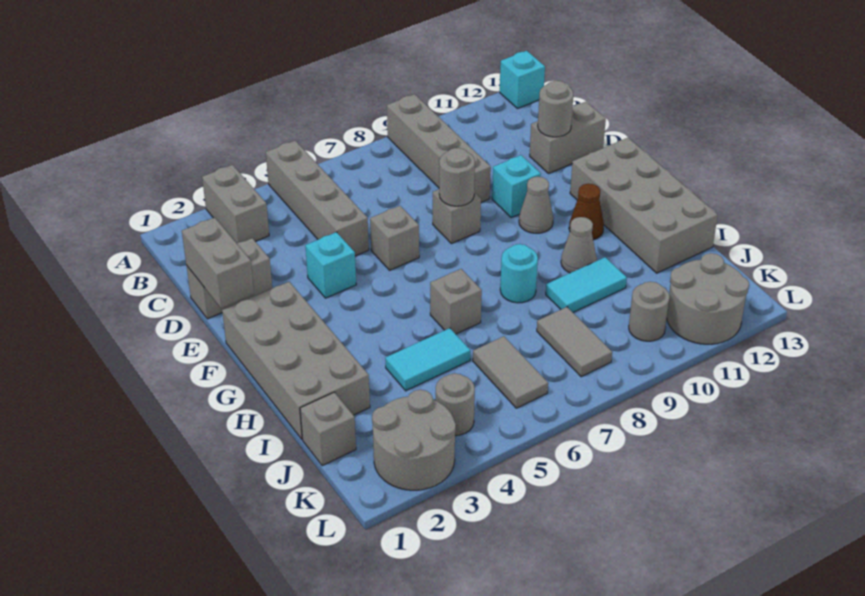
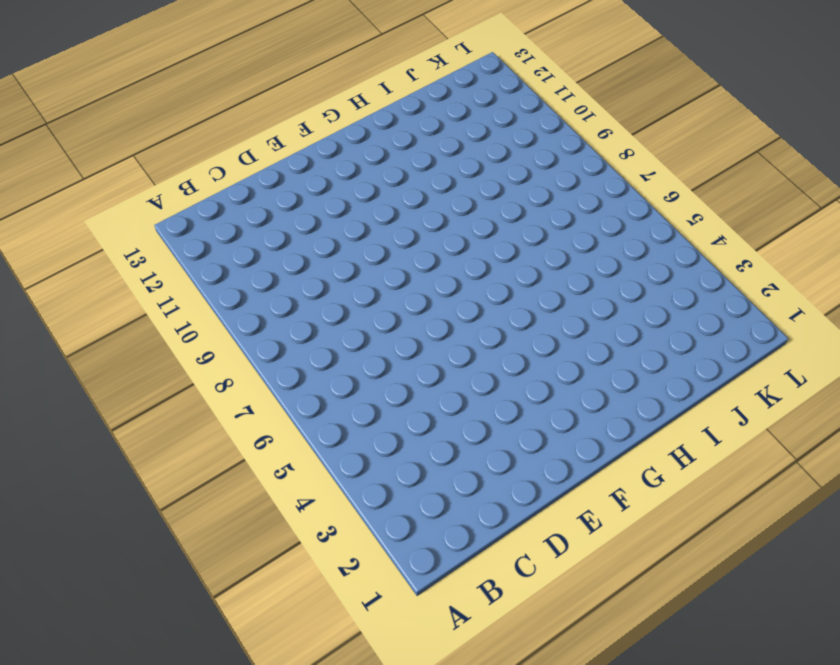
none -> grey brick A3:B3 level 1
none -> grey brick A5:D5 level 1
none -> grey brick A9:D9 level 1

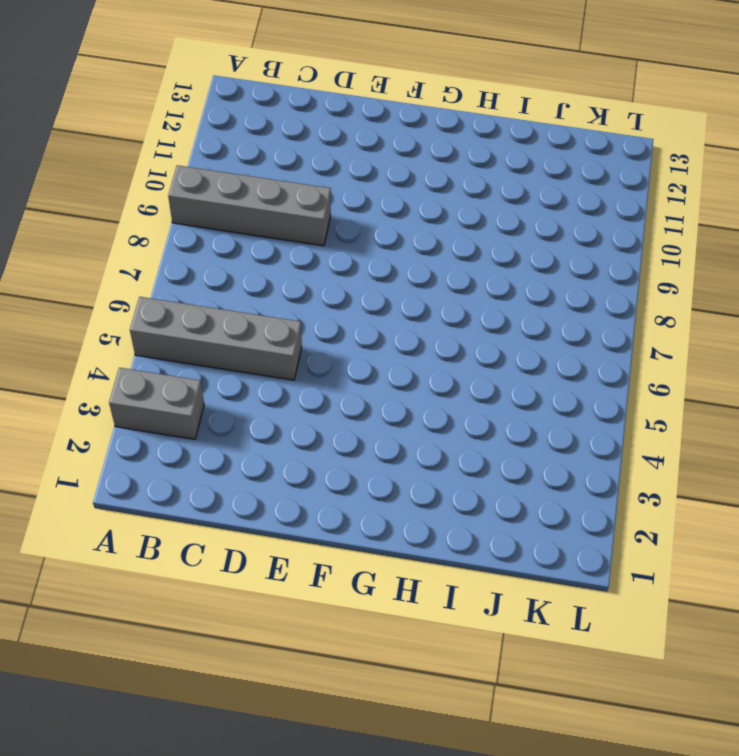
none -> cyan brick A13 level 1
none -> grey brick D1:D2 level 1
none -> grey brick D12:D13 level 1

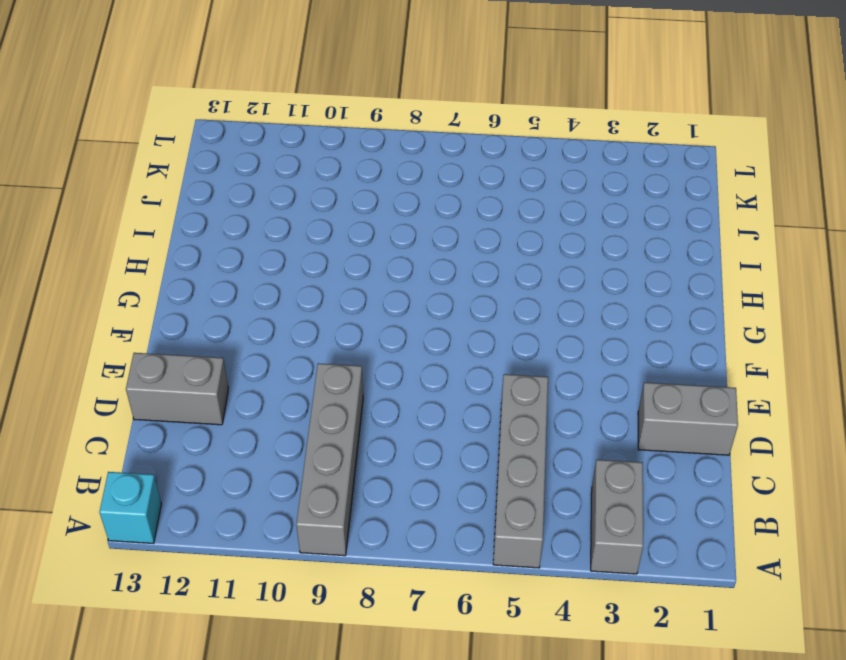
none -> cyan brick E4 level 1
none -> grey brick E6 level 1
none -> grey brick E8 level 1

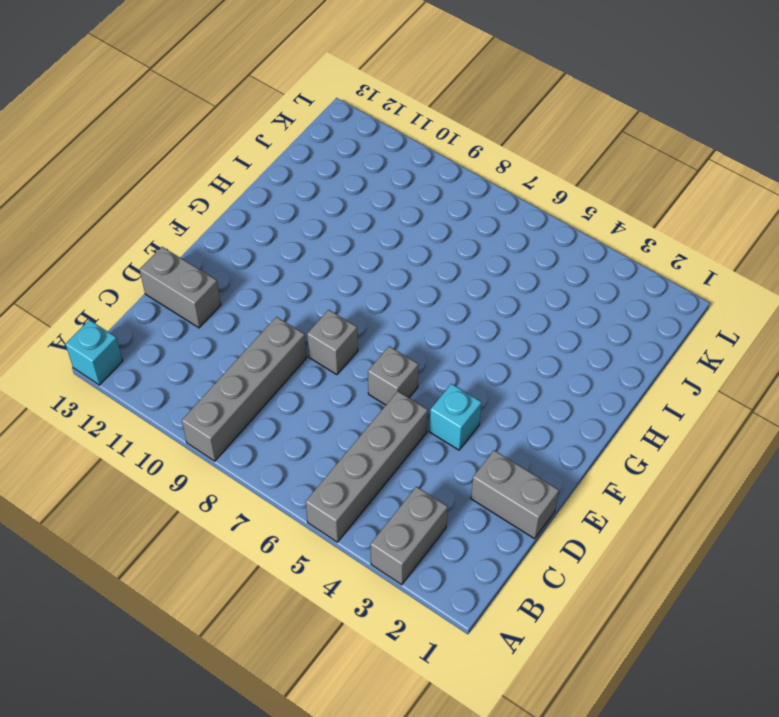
none -> cyan brick E10 level 1
none -> grey brick F1:I2 level 1
none -> grey cone F10 level 1

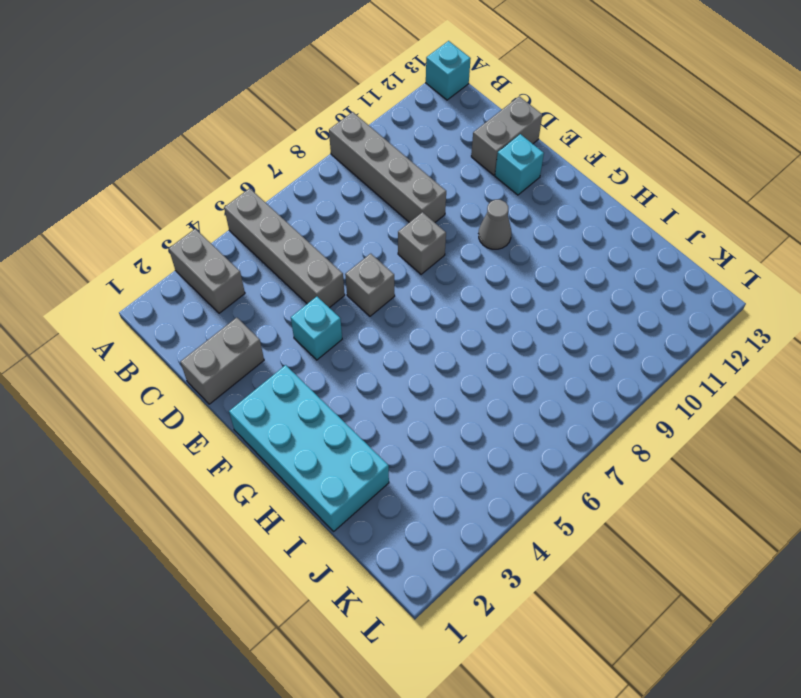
cyan brick E12 level 1 -> cyan brick E10 level 1
cyan brick F1:I2 level 1 -> grey brick F1:I2 level 1
none -> grey brick F12:I13 level 1
none -> brown cone G11 level 1
none -> grey brick H6 level 1

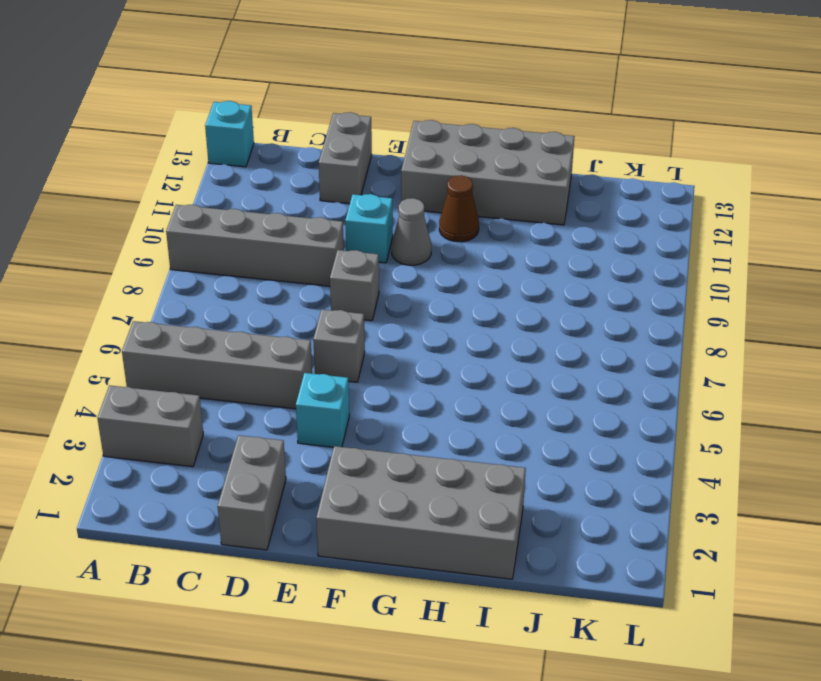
none -> grey brick H6 level 1
none -> cyan round brick H8 level 1
none -> grey cone H10 level 1

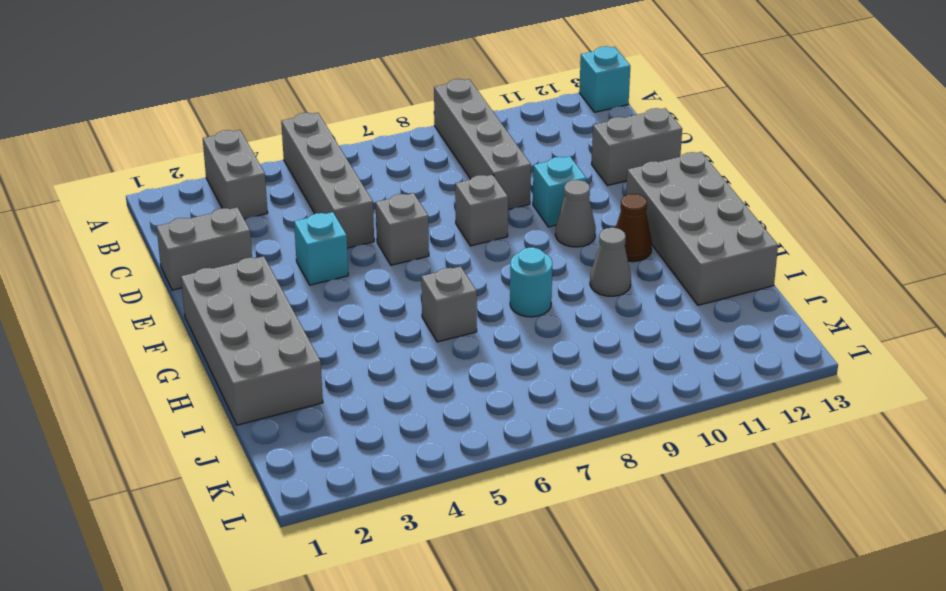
none -> cyan tile I4:I5 level 1
none -> cyan tile I9:I10 level 1
none -> grey brick J1 level 1

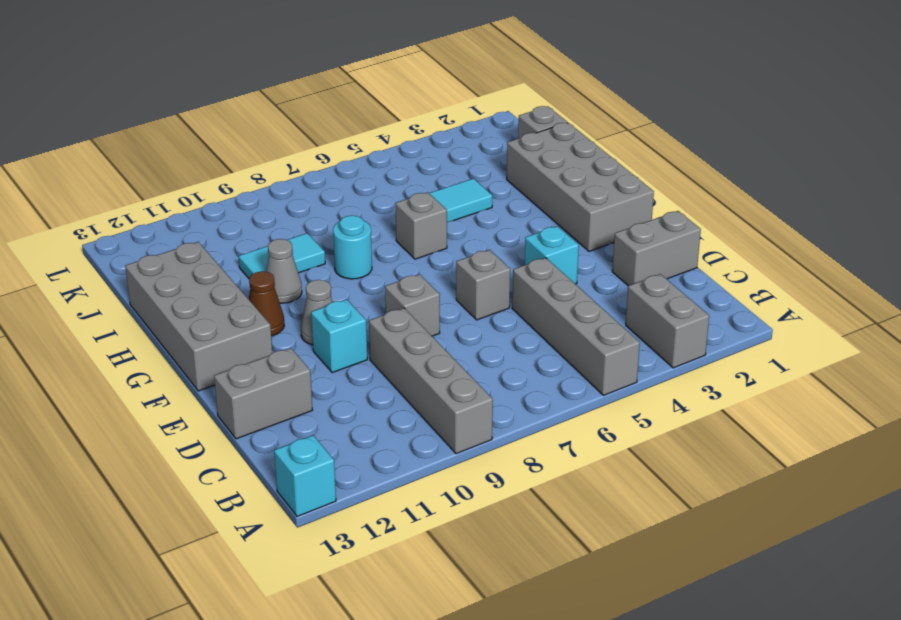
none -> grey tile J6:K6 level 1
none -> grey tile J8:K8 level 1
none -> grey round brick K2:L3 level 1

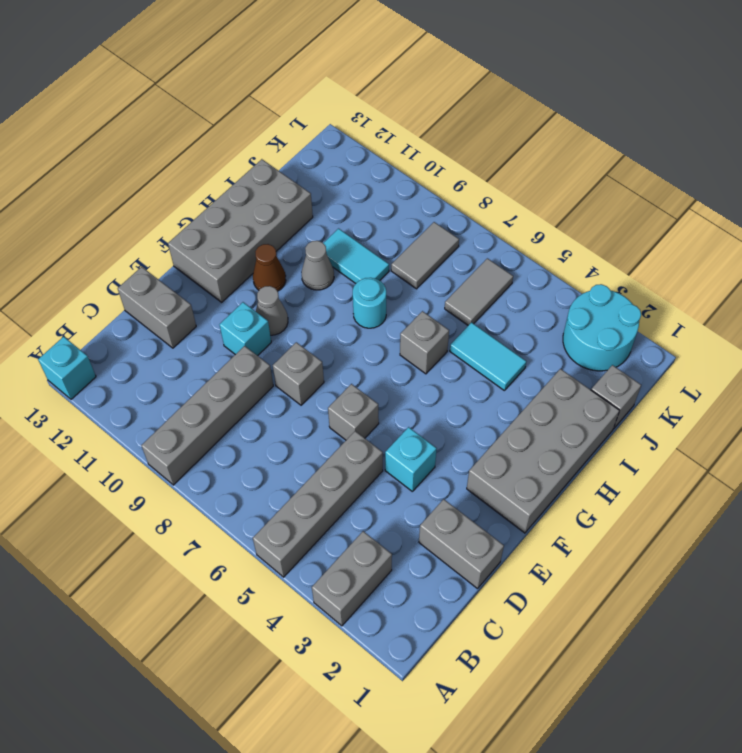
cyan round brick K2:L3 level 1 -> grey round brick K2:L3 level 1
none -> grey round brick K4 level 1
none -> grey round brick K10 level 1
none -> grey round brick K11:L12 level 1

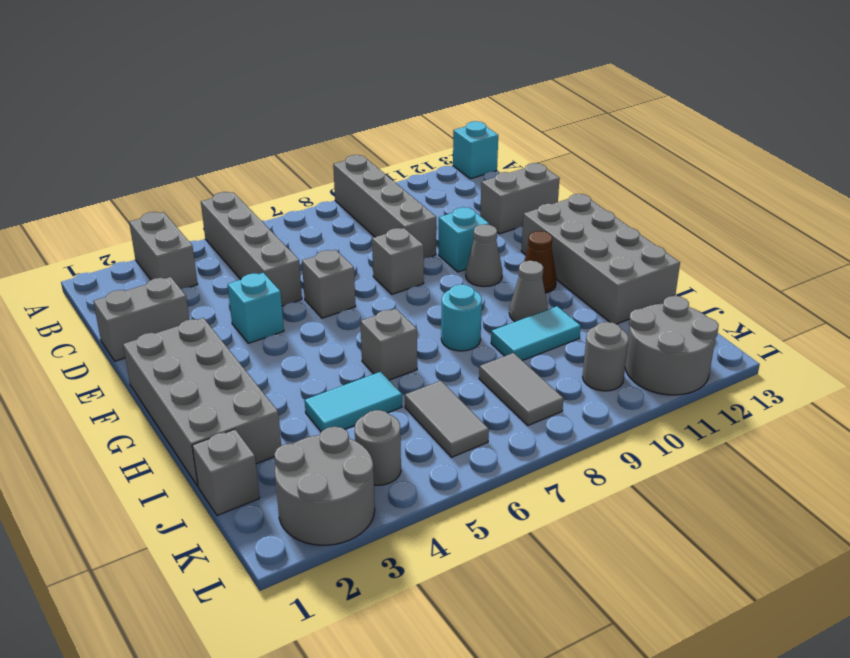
none -> grey brick D1:E1 level 2
none -> grey round brick D12 level 2
none -> grey round brick E8 level 2

